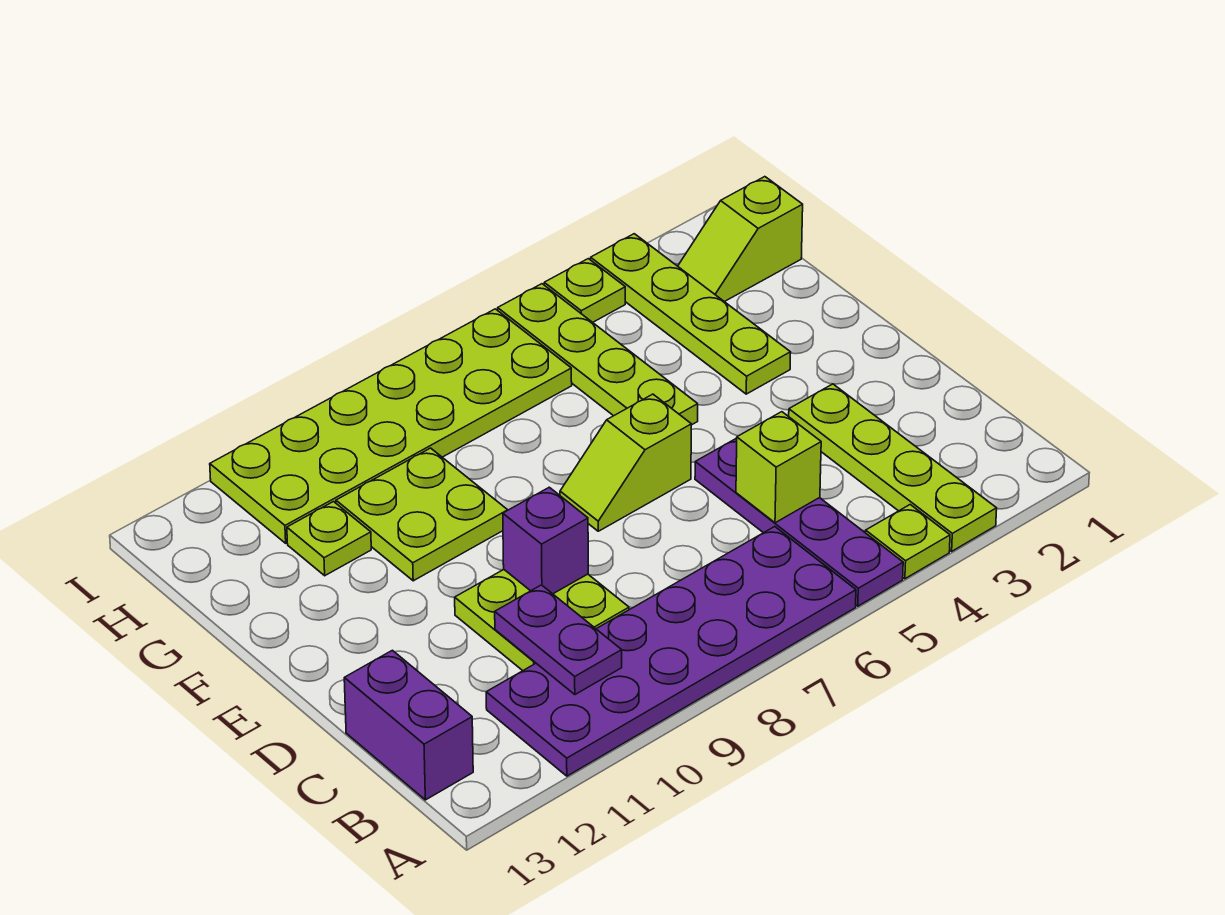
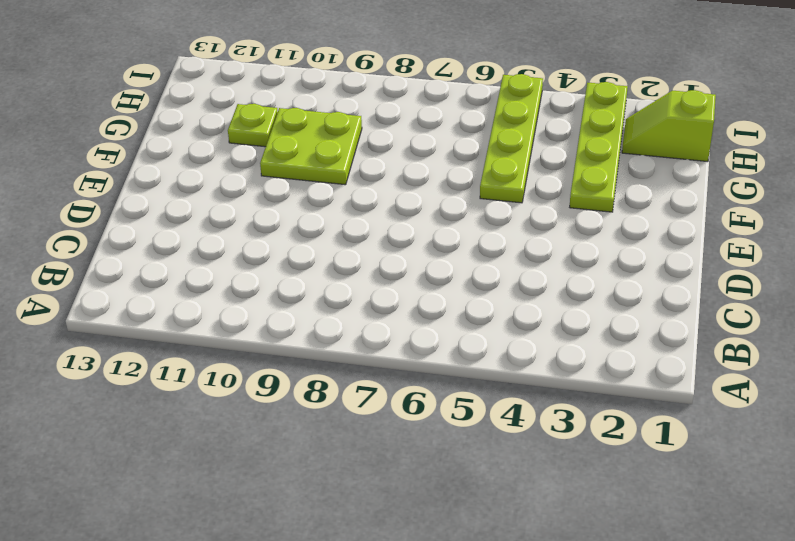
none -> lime plate A3:D3 level 1
none -> lime plate A4 level 1
none -> purple plate A5:D5 level 1

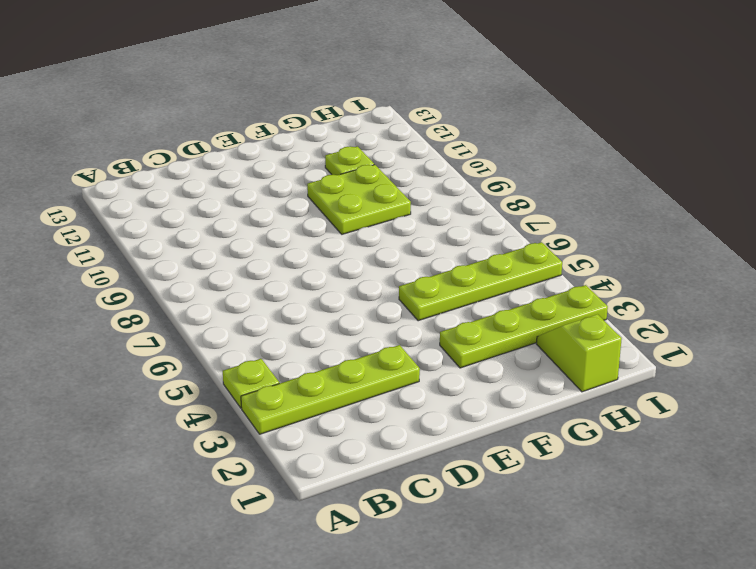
none -> purple plate A5:D5 level 1
none -> purple plate A6:B11 level 1
none -> purple brick B13:C13 level 1

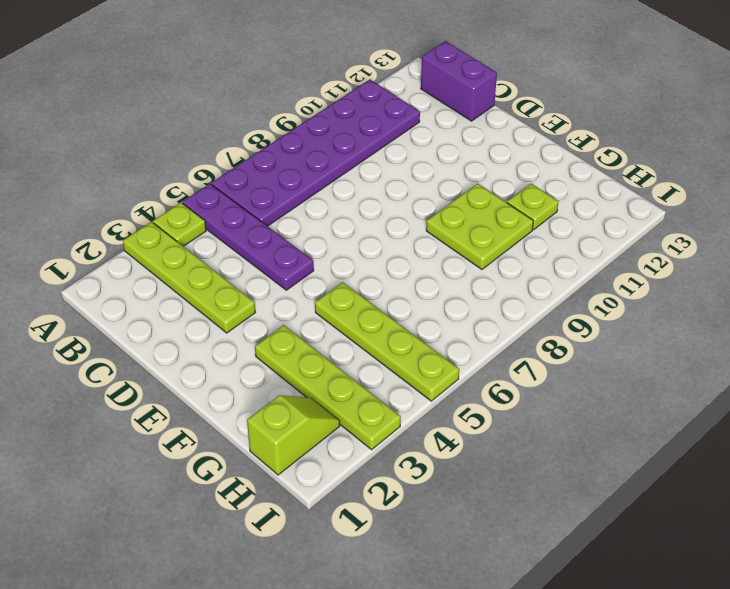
none -> lime plate C9:D10 level 1
none -> lime slope E6:E7 level 1 top 6
none -> lime plate H6:I11 level 1

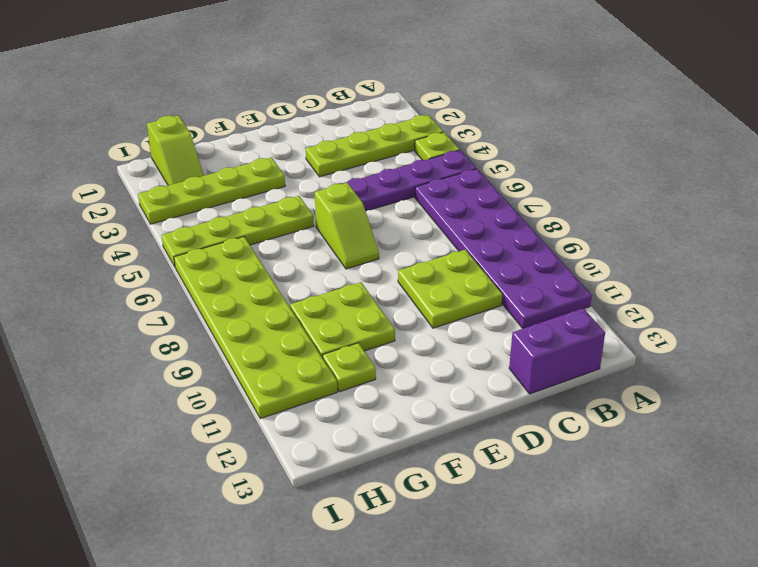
none -> lime plate I4 level 1
none -> purple plate B10:C10 level 2
none -> lime brick C5 level 2

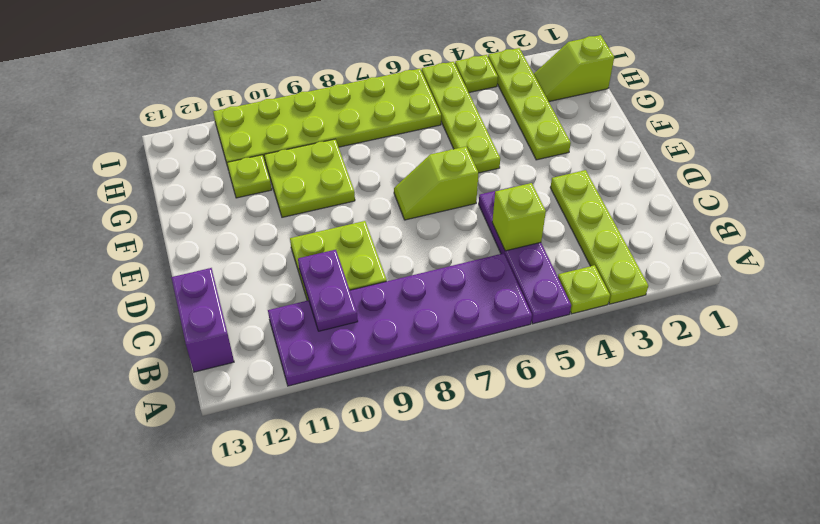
none -> purple brick D9 level 2

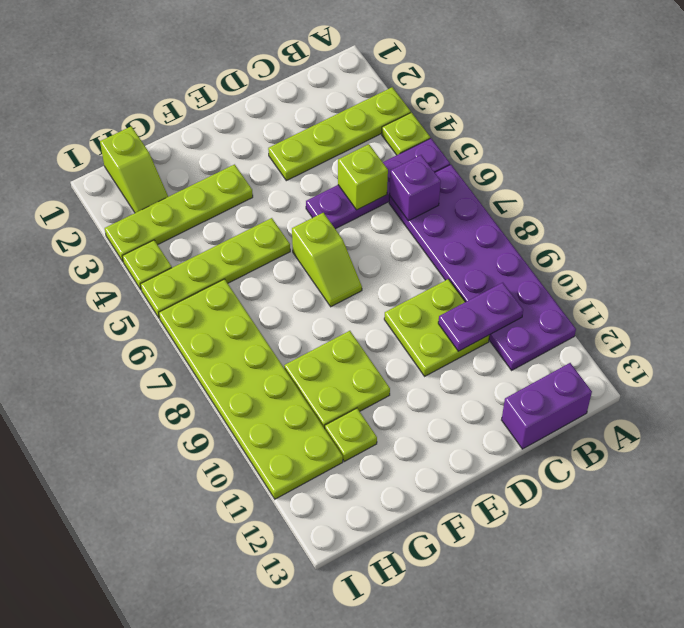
purple brick B6 level 2 -> purple brick D9 level 2

